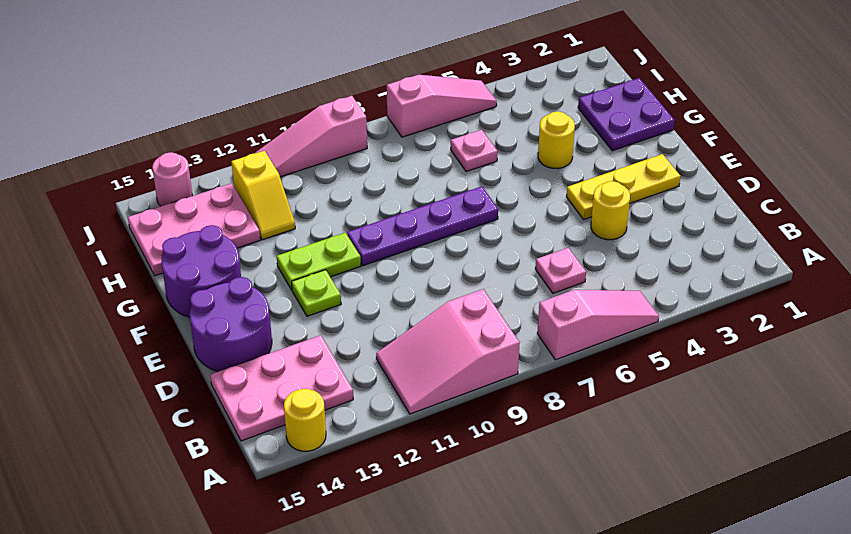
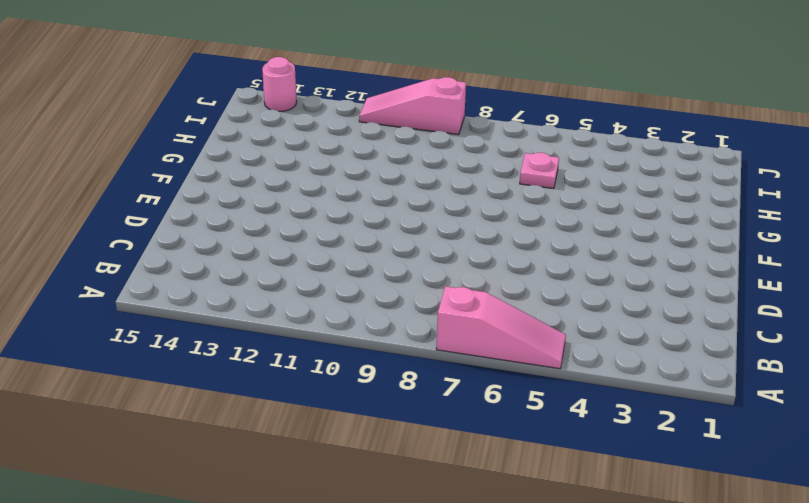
none -> pink slope A9:B11 level 1 top 9
none -> yellow round brick A14 level 1
none -> pink plate B13:C15 level 1

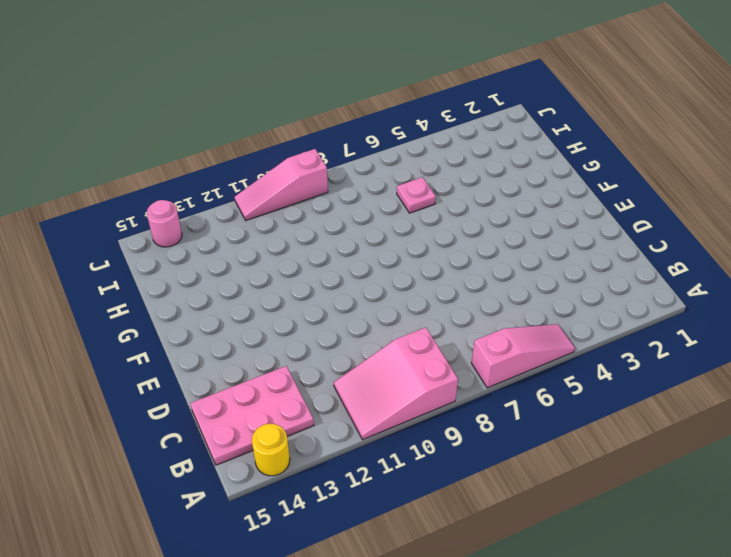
none -> pink plate C6 level 1
none -> yellow round brick D4 level 1
none -> purple round brick D14:E15 level 1

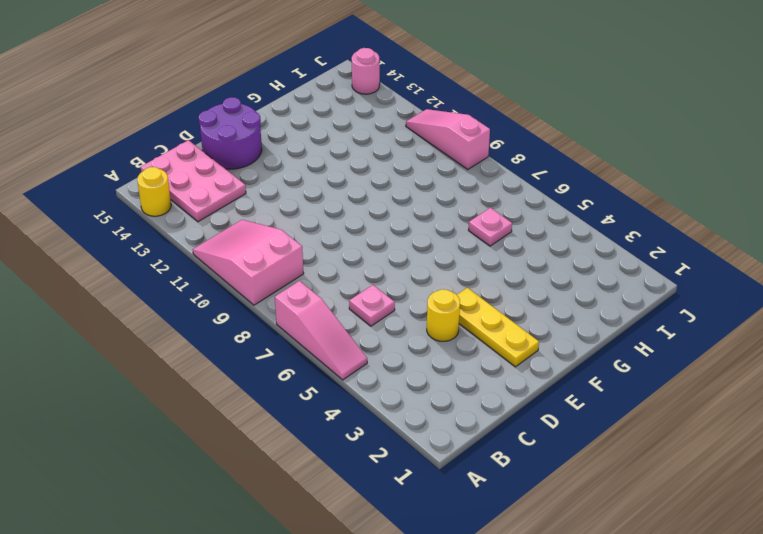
none -> lime plate E12 level 1
none -> purple plate F7:F10 level 1
none -> lime plate F11:F12 level 1

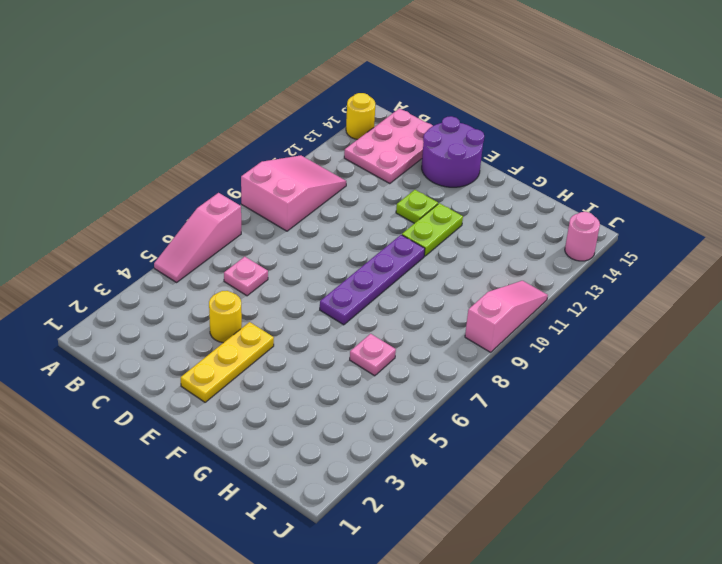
none -> purple round brick F14:G15 level 1
none -> purple plate G1:H2 level 1
none -> yellow round brick G4 level 1

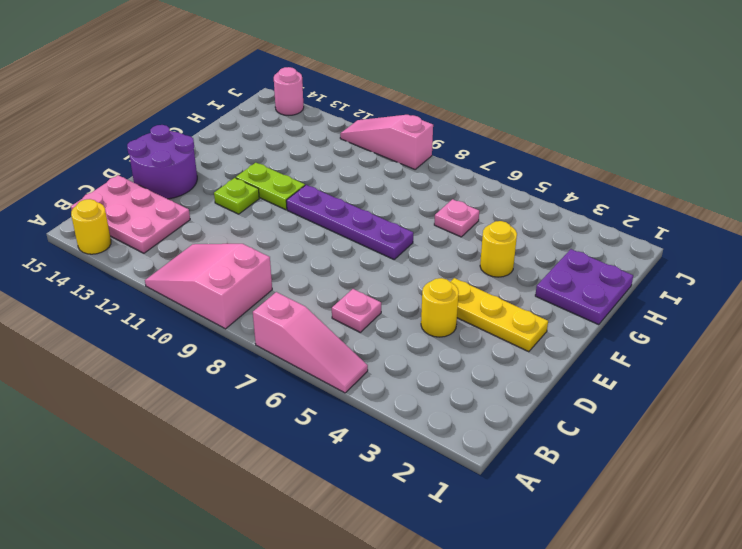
none -> purple round brick F14:G15 level 1
none -> yellow slope H12:I12 level 1 top I
none -> pink plate H13:I15 level 1

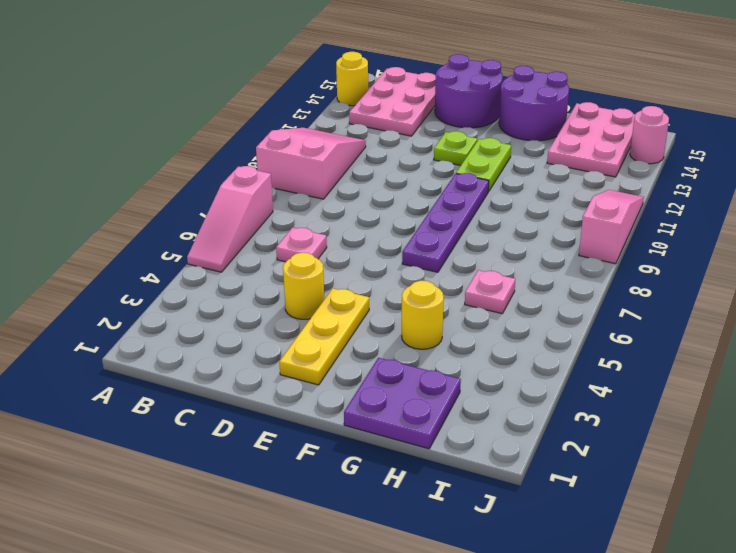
none -> yellow slope H12:I12 level 1 top I
none -> pink slope J5:J7 level 1 top 7

